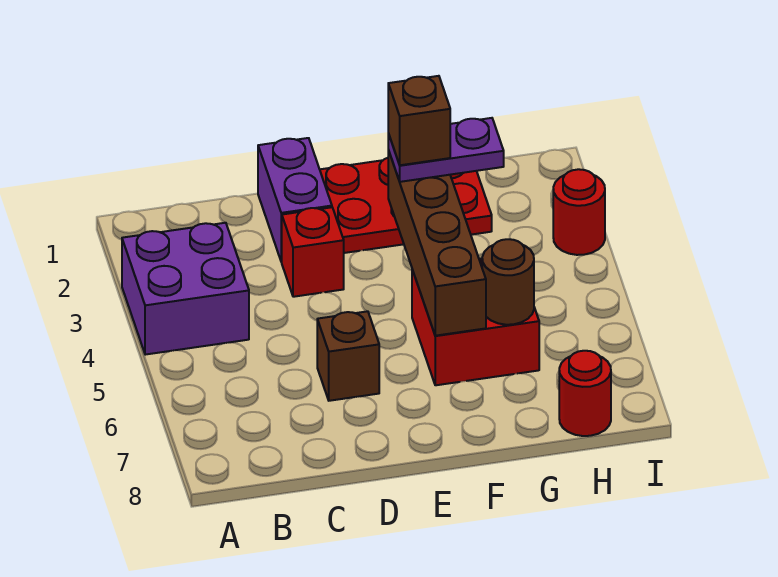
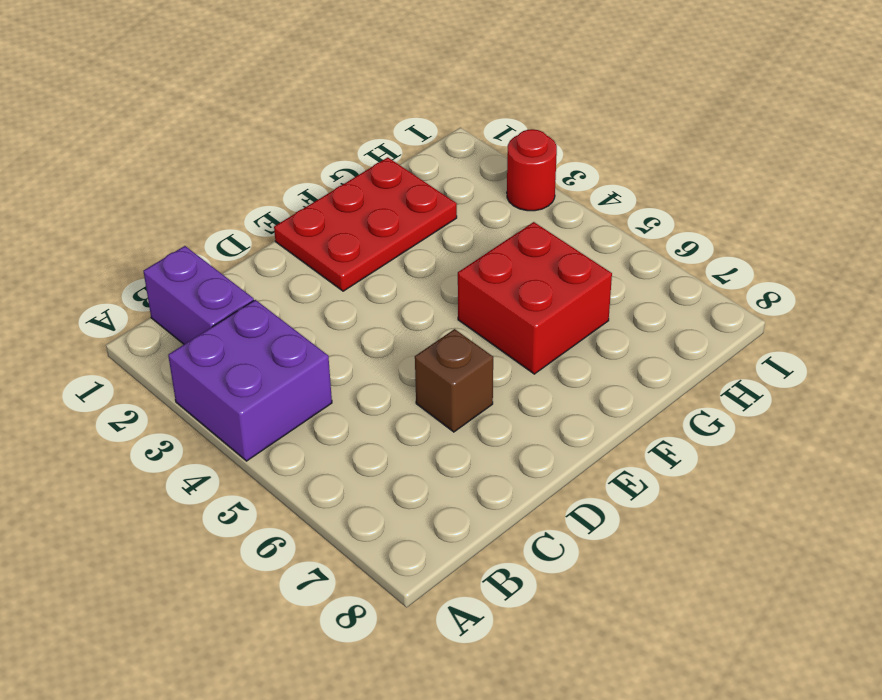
purple brick B1:B2 level 1 -> purple brick D1:D2 level 1
none -> red brick D3 level 1
none -> red round brick H8 level 1
none -> brown brick F3:F6 level 2

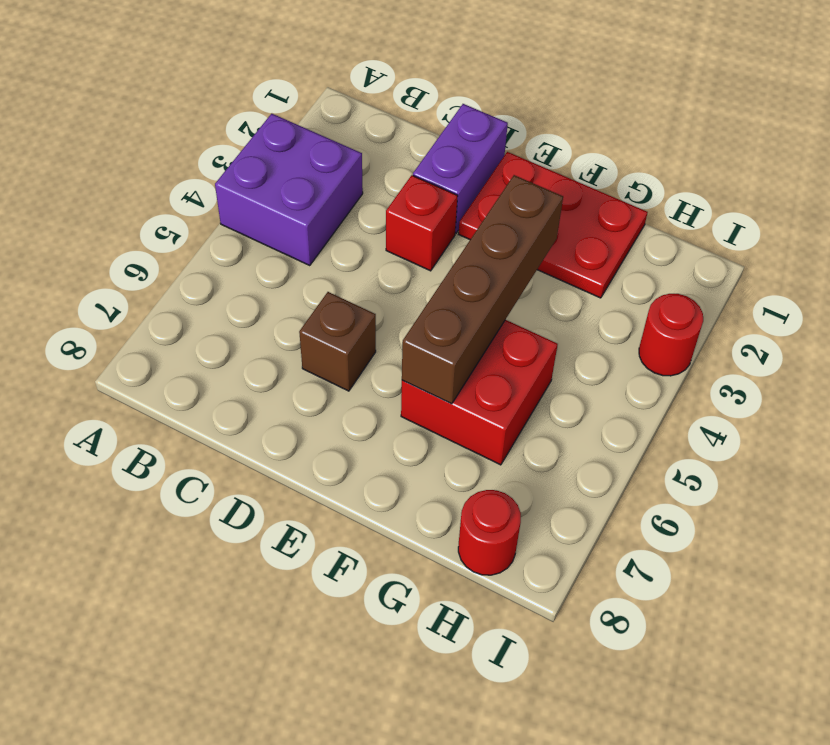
none -> brown round brick G6 level 2
none -> purple plate F3:G3 level 3
none -> brown brick F3 level 4

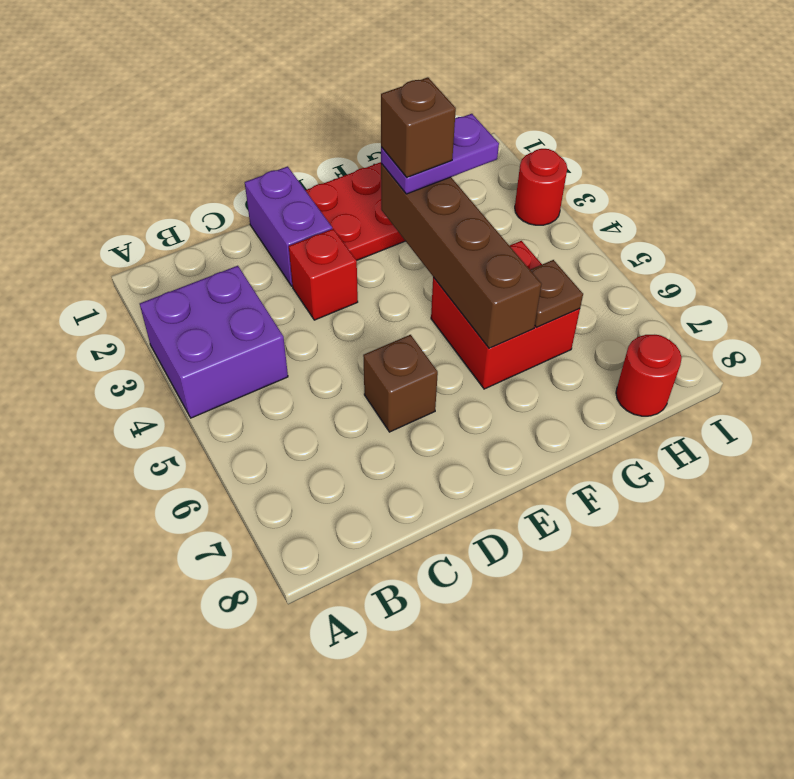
brown plate G6 level 2 -> brown round brick G6 level 2

